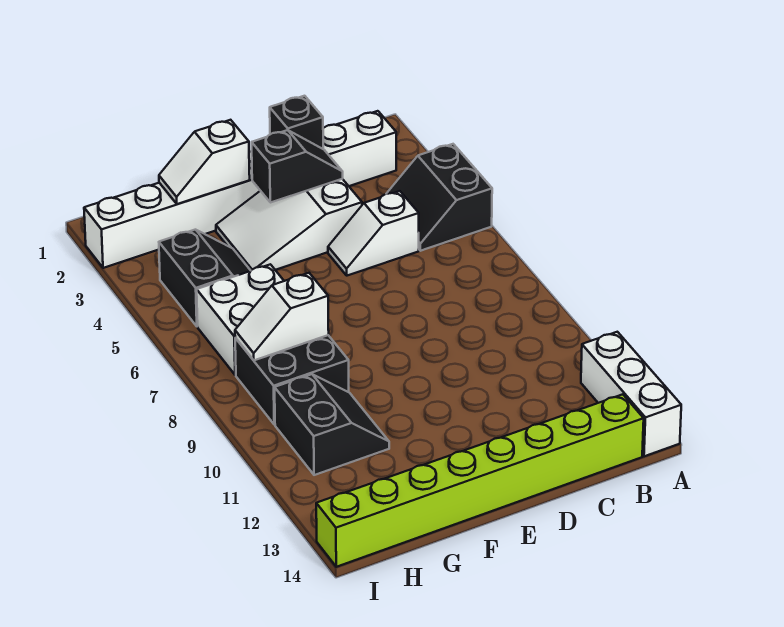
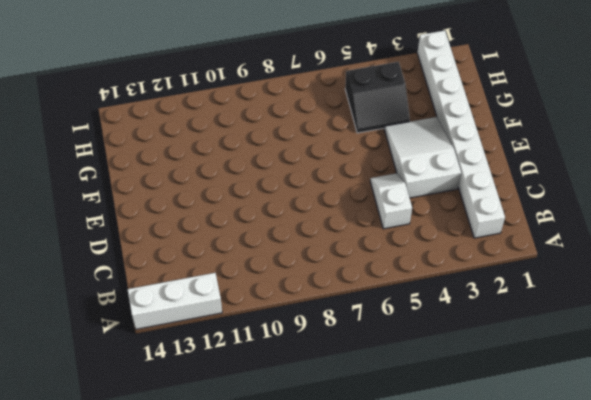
none -> black slope A4:B5 level 1 top A
none -> lime brick B14:I14 level 1
none -> white brick G6:H7 level 1

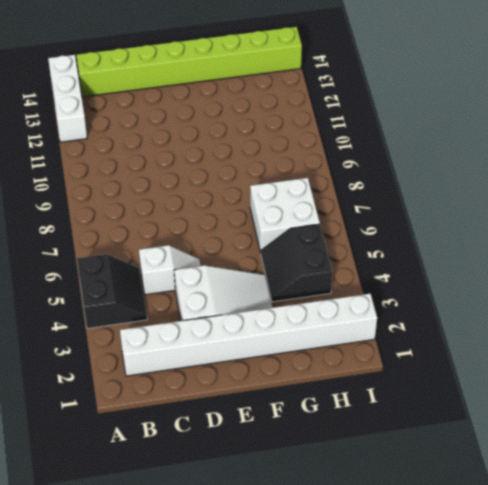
none -> black brick G8:H9 level 1
none -> black slope G10:H11 level 1 top H
none -> black brick D2 level 2

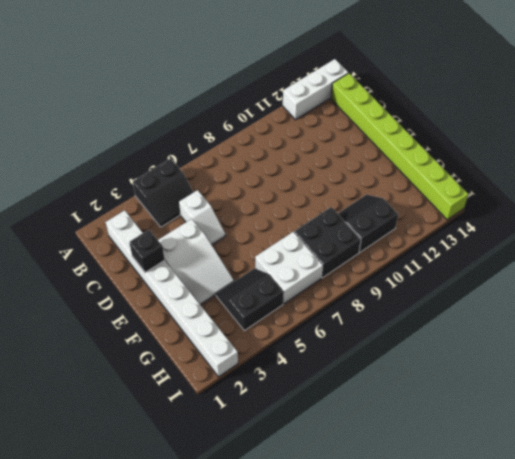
none -> black slope D3:E3 level 2 top E
none -> white slope F2:G2 level 2 top F
none -> white slope G8:H8 level 2 top G

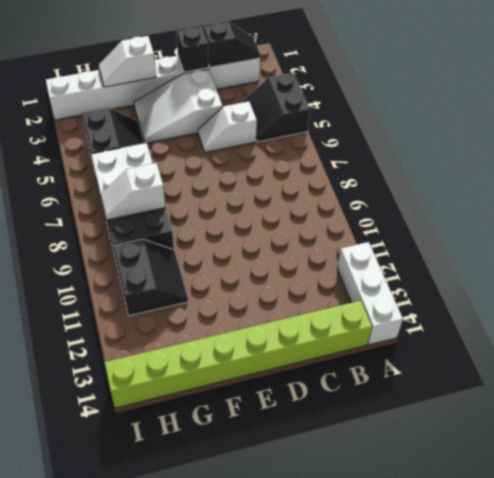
black slope B2:C2 level 2 top C -> black slope D3:E3 level 2 top E

